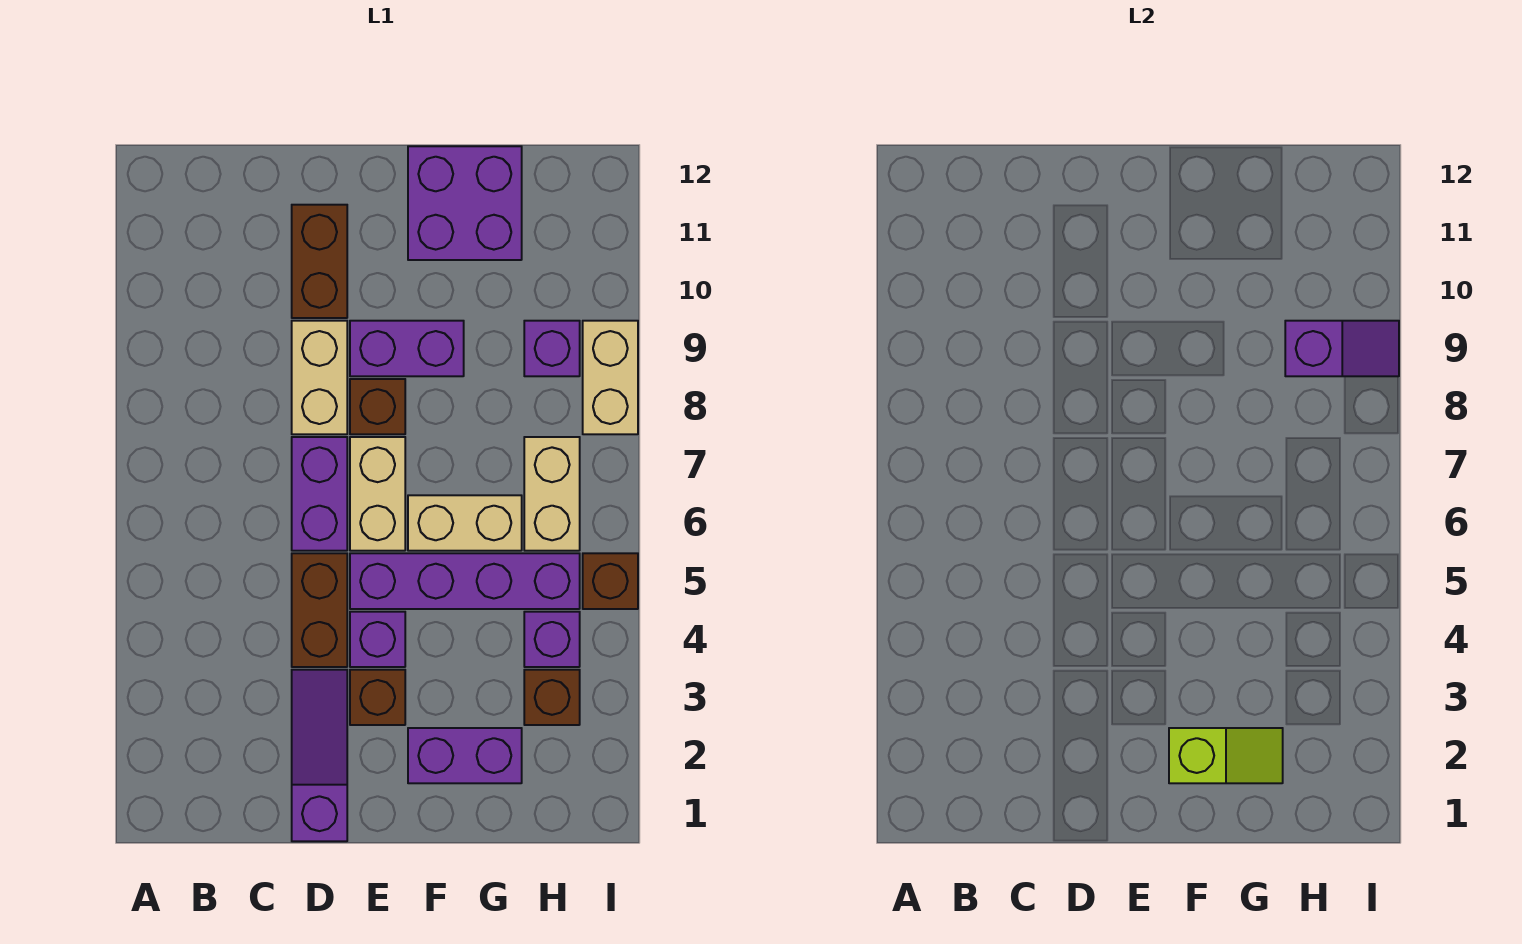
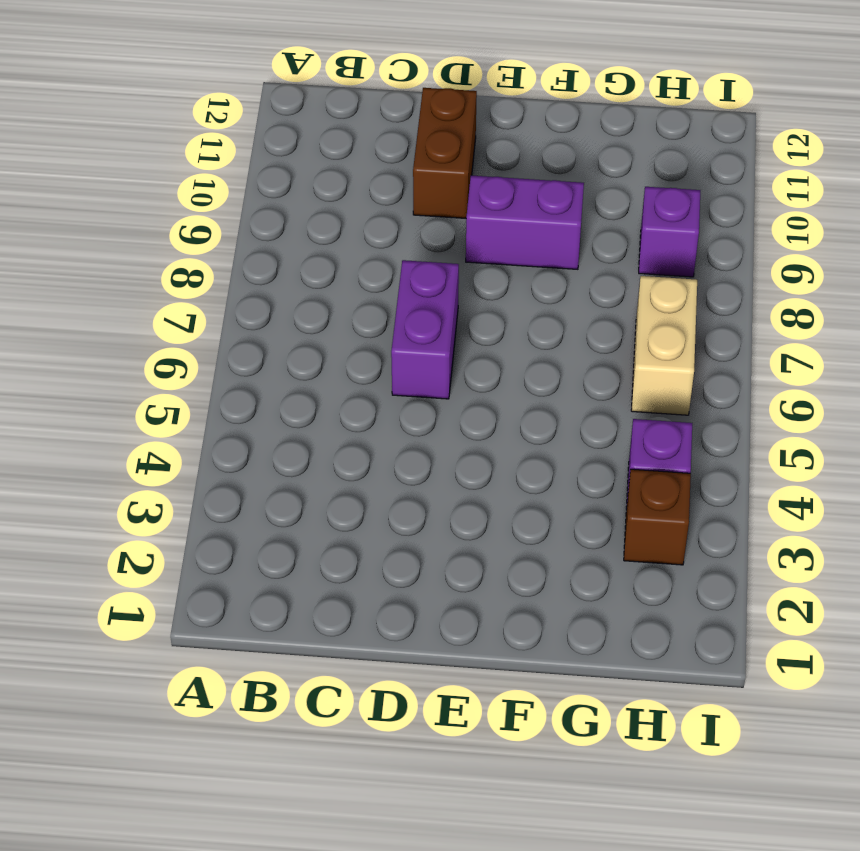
none -> purple slope D1:D3 level 1 top 1
none -> brown brick D4:D5 level 1
none -> tan brick D8:D9 level 1

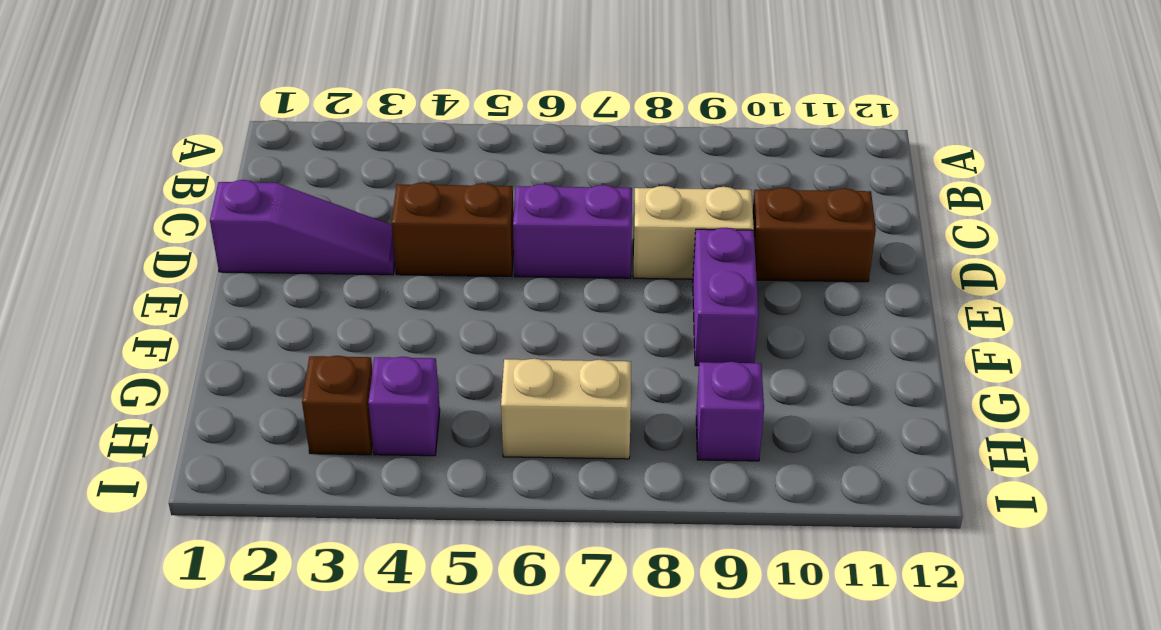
none -> brown brick E3 level 1
none -> purple brick E4 level 1
none -> purple brick E5:H5 level 1

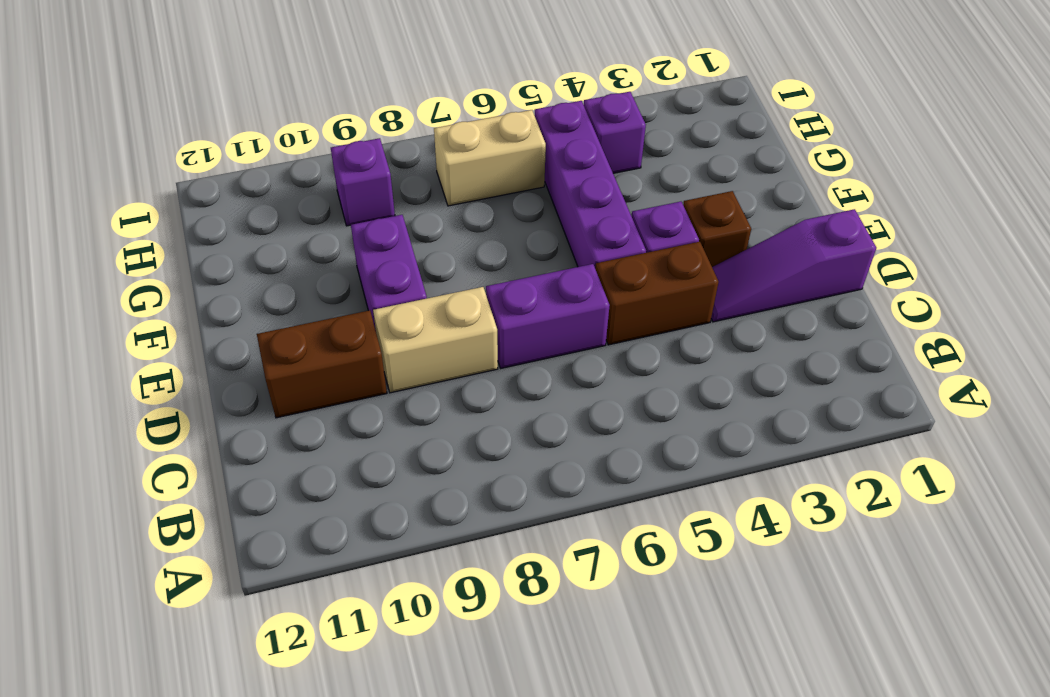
none -> tan brick E6:E7 level 1
none -> brown brick E8 level 1
none -> purple brick F2:G2 level 1

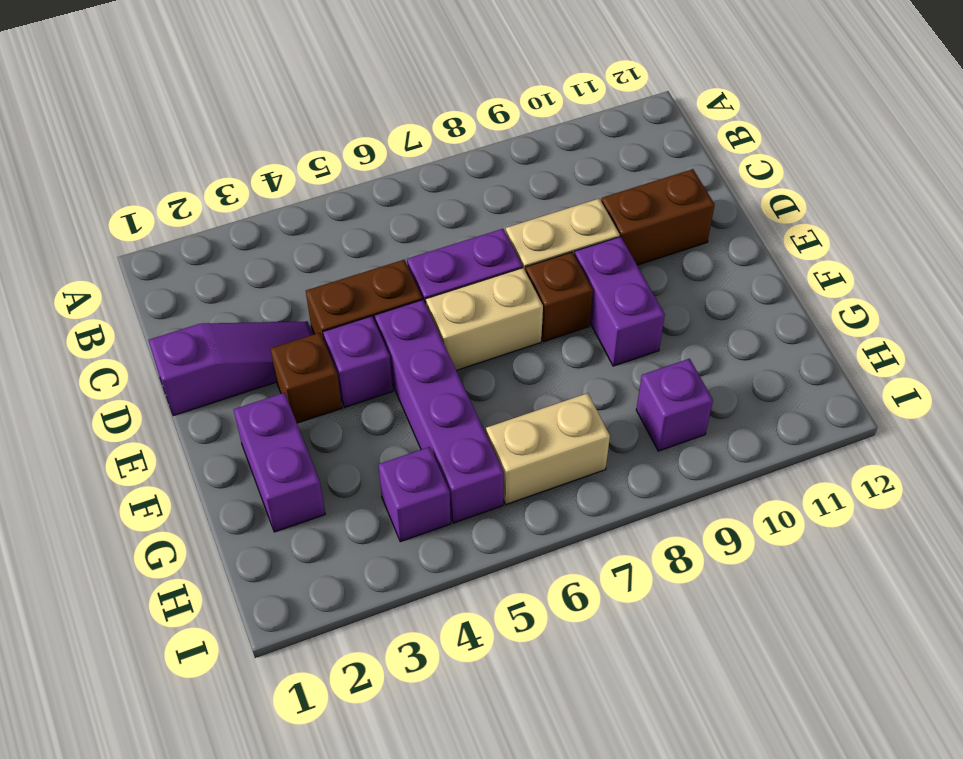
none -> tan brick F6:G6 level 1
none -> purple brick F11:G12 level 1
none -> brown brick H3 level 1

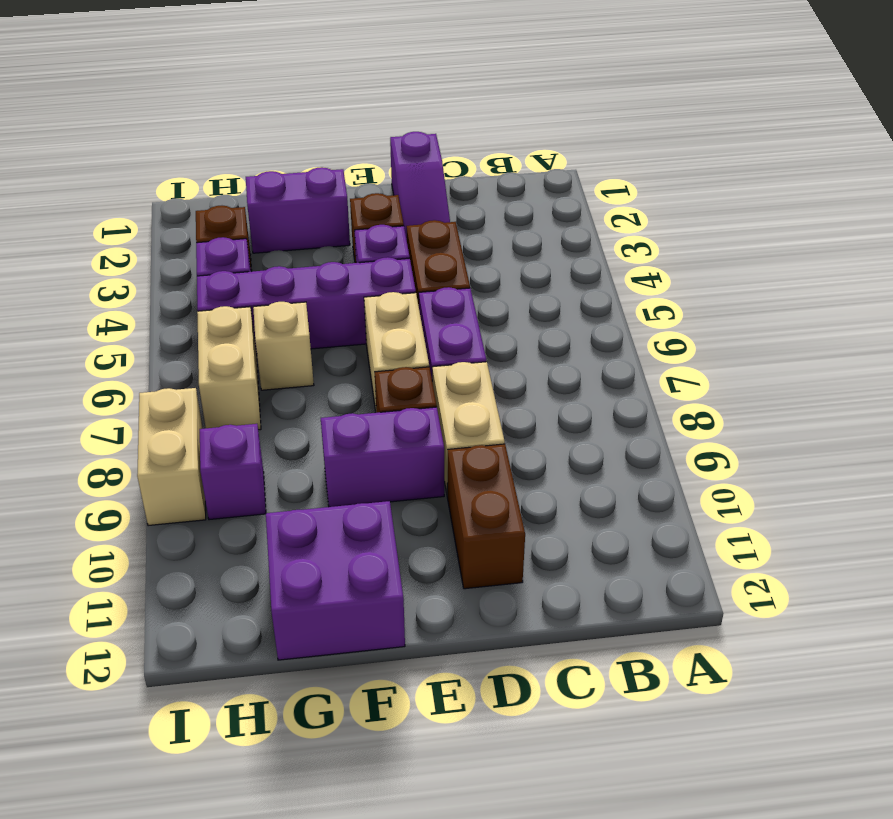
tan brick G6 level 1 -> tan brick F6:G6 level 1
none -> brown brick I5 level 1
none -> lime slope F2:G2 level 2 top F
none -> purple slope H9:I9 level 2 top H

